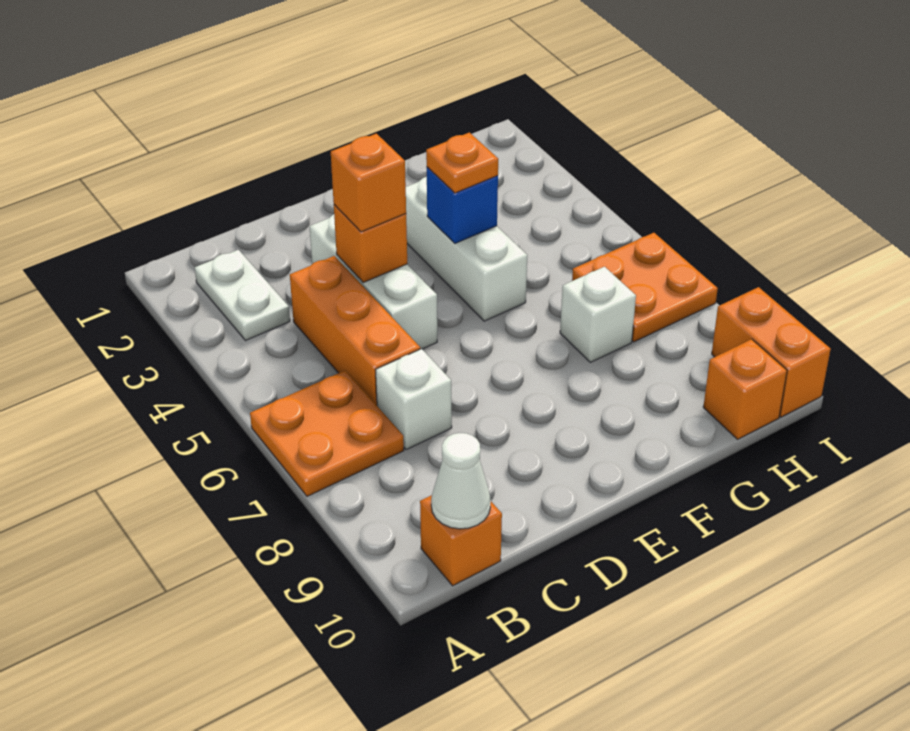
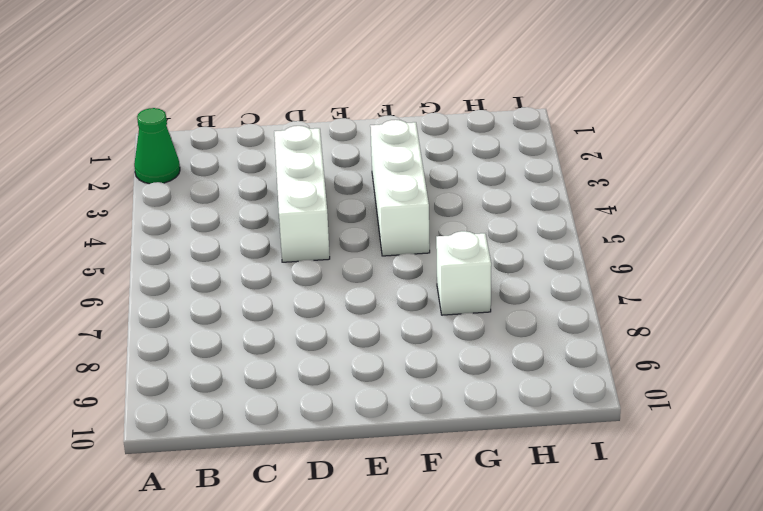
green cone A2 level 1 -> none
none -> orange plate A6:B7 level 1
none -> white plate B2:B3 level 1
none -> orange brick B10 level 1

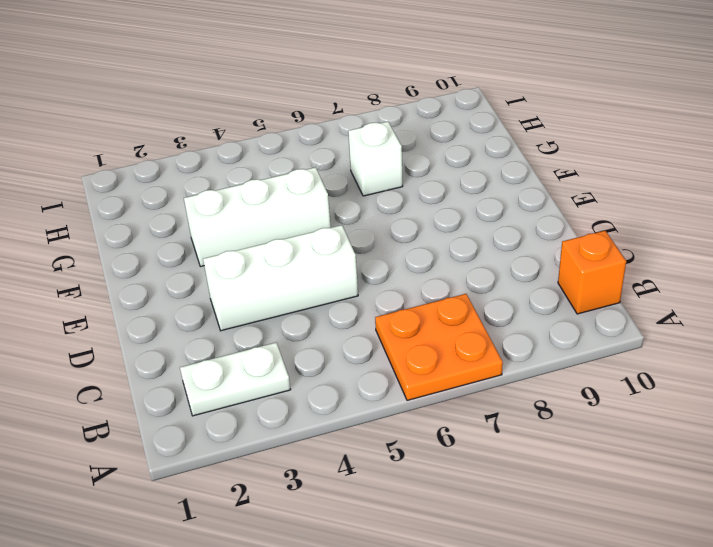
none -> orange brick C4:C6 level 1
none -> white brick C7 level 1
none -> orange plate H6:I7 level 1

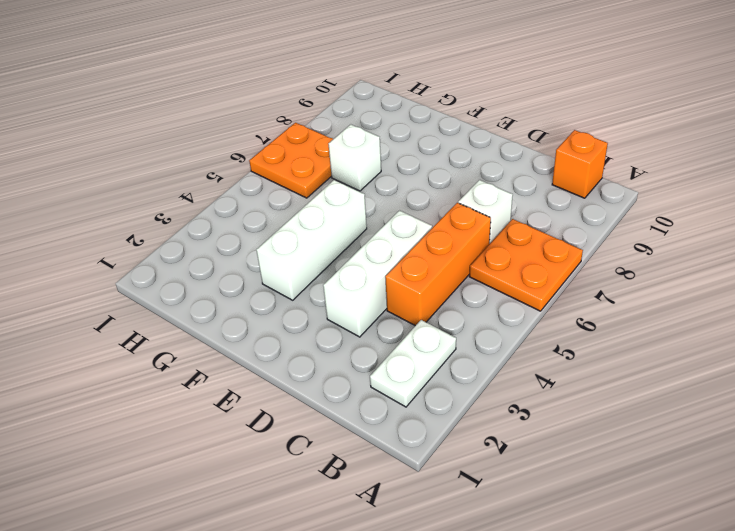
none -> orange brick H10 level 1
none -> orange brick I9:I10 level 1
none -> white cone B10 level 2

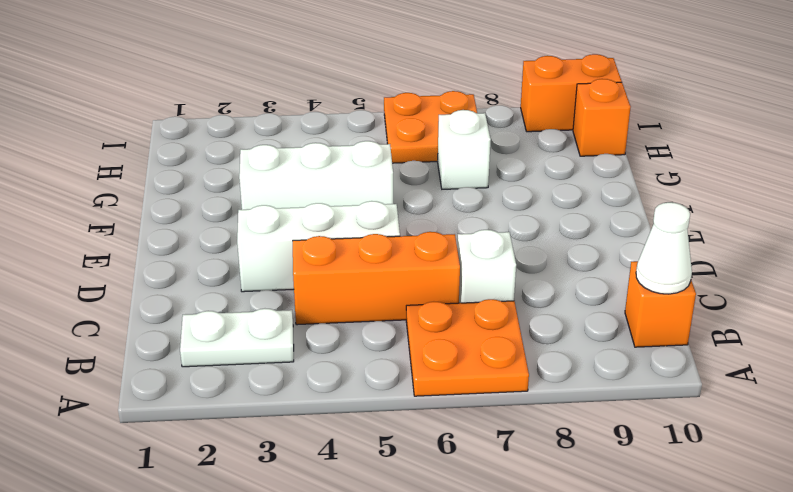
none -> orange brick D4 level 2
none -> blue brick F4 level 2
none -> orange brick D4 level 3

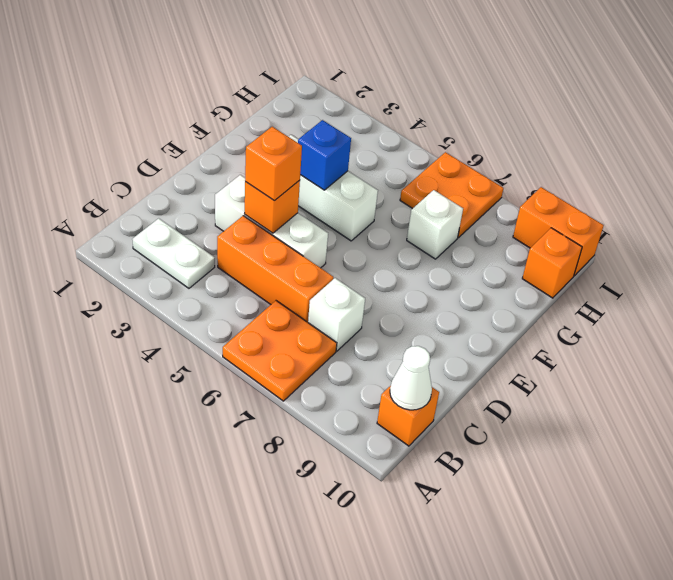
none -> orange plate F4 level 3

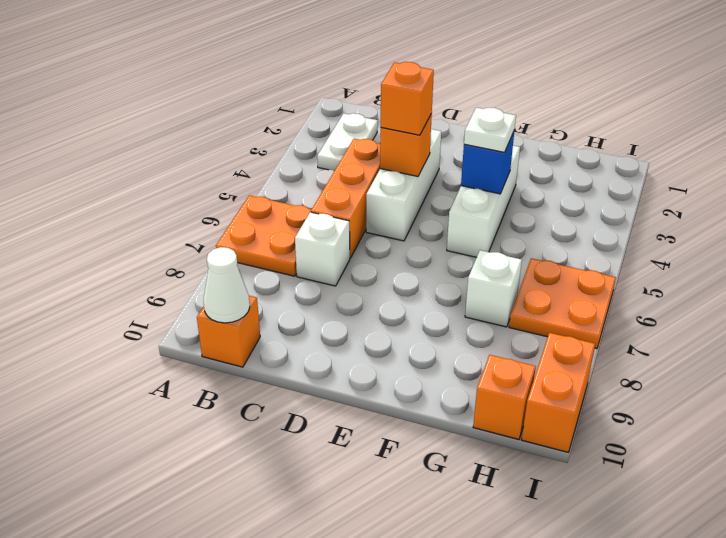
white plate F4 level 3 -> orange plate F4 level 3

